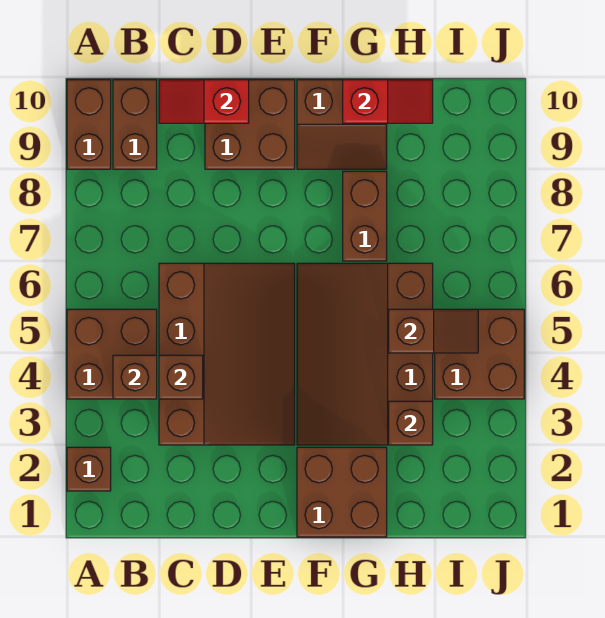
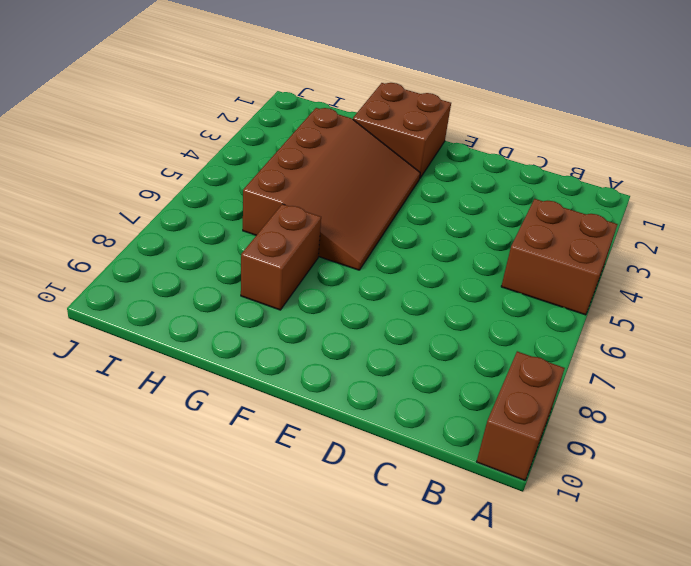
none -> brown brick A2 level 1
none -> brown brick B9:B10 level 1
none -> brown slope C3:E6 level 1 top C

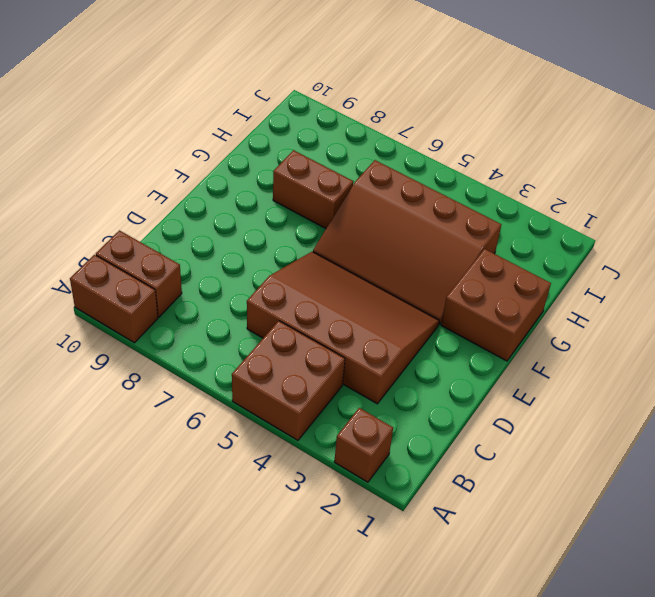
none -> brown brick D9:E10 level 1
none -> brown slope F9:G10 level 1 top 10
none -> brown brick I4:J5 level 1

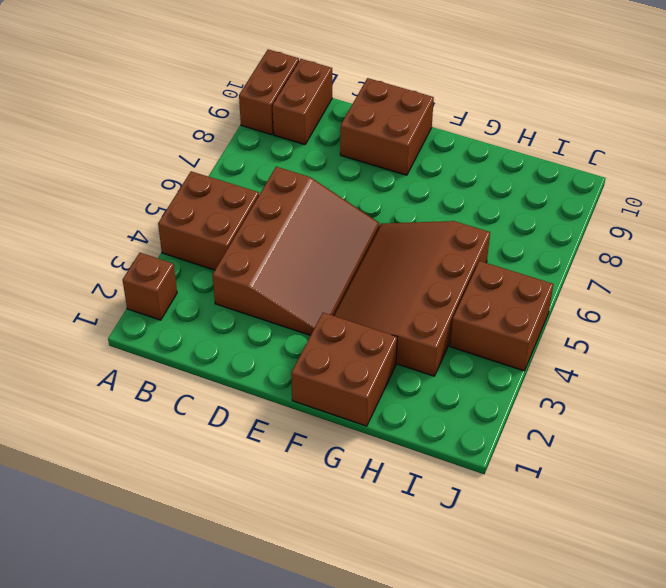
none -> brown slope F9:G10 level 1 top 10
none -> brown brick G7:G8 level 1
none -> brown brick B4 level 2

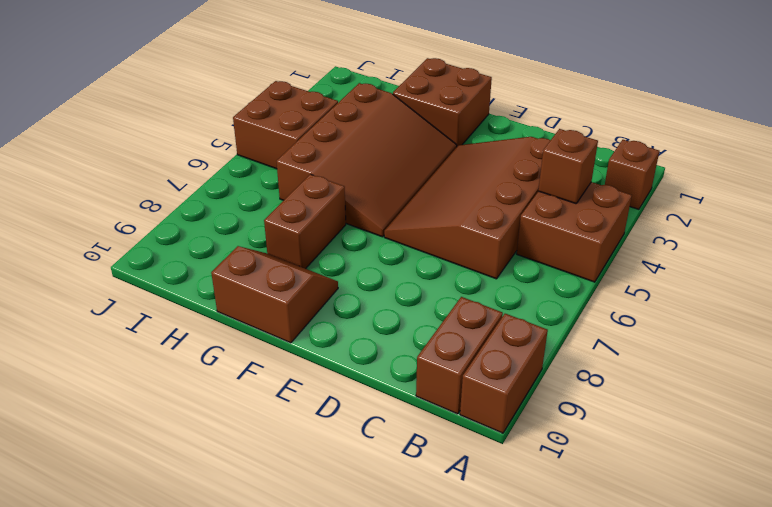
none -> brown brick D9:E10 level 1
none -> brown brick C4 level 2
none -> red slope C10:D10 level 2 top D

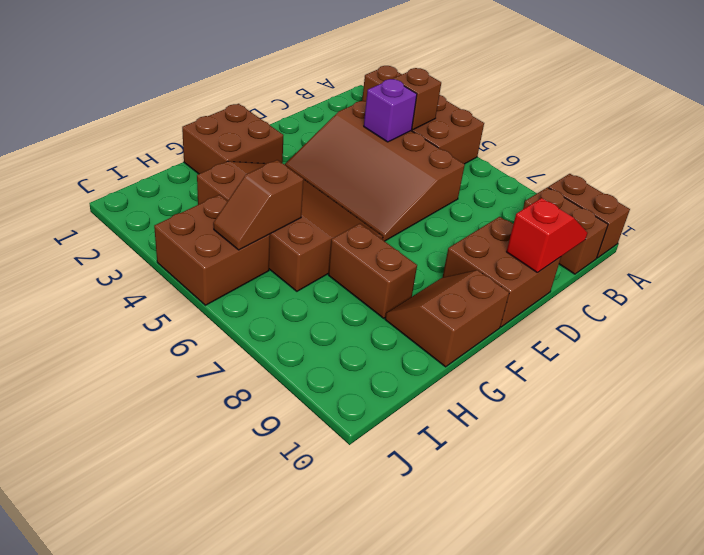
purple brick C4 level 2 -> brown brick C4 level 2
none -> red slope G10:H10 level 2 top G
none -> brown brick H3 level 2

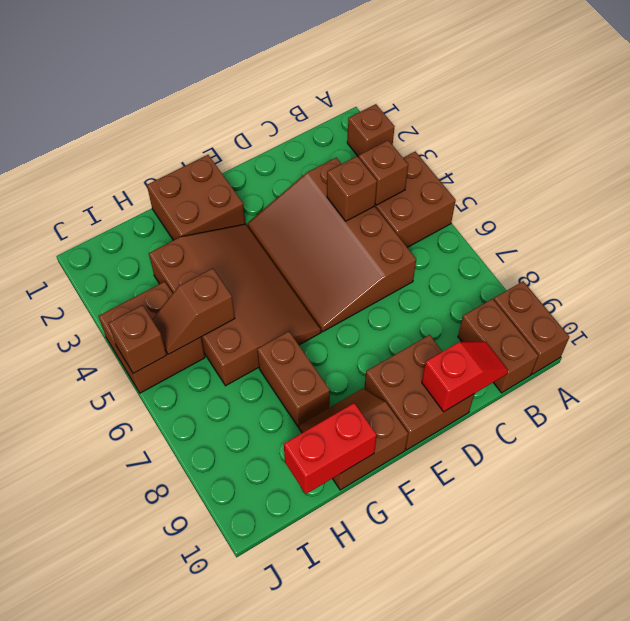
red brick G10:H10 level 2 -> red slope G10:H10 level 2 top G
brown brick J5 level 2 -> brown brick H3 level 2

